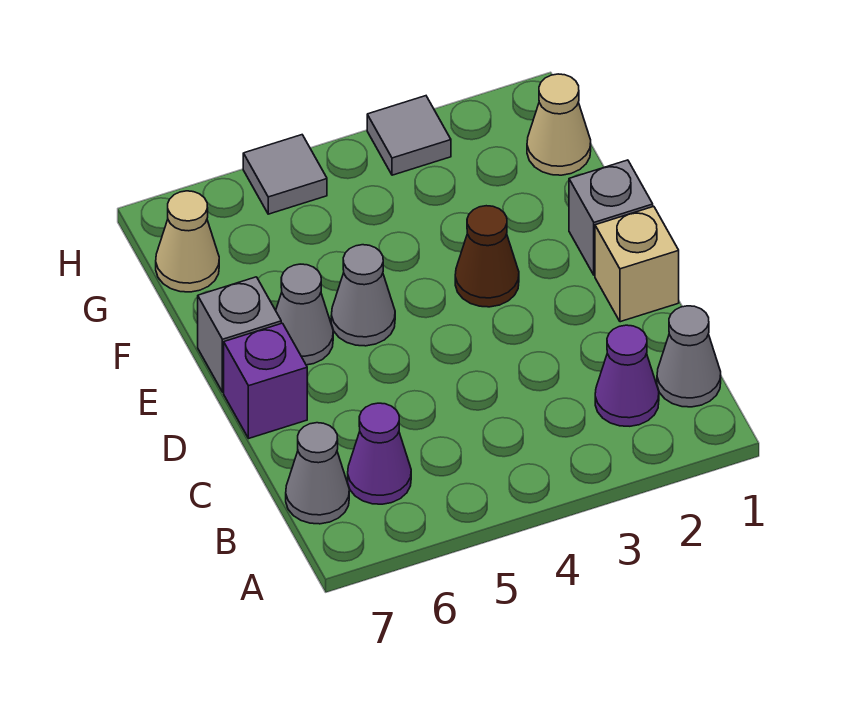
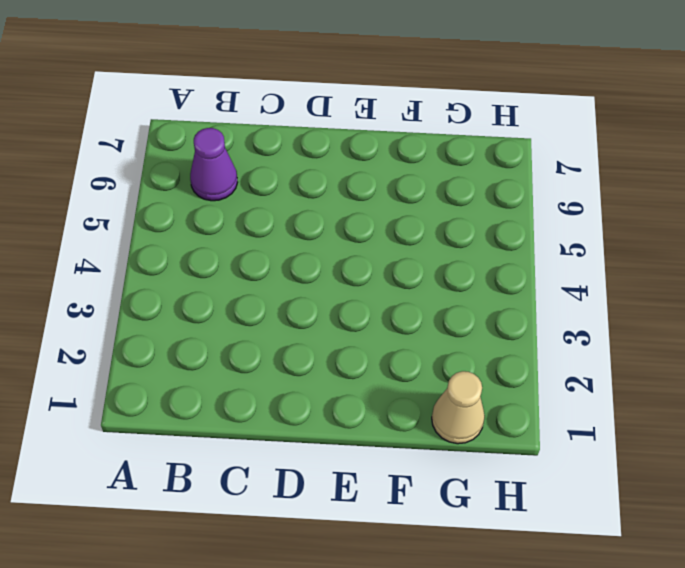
none -> grey cone B1 level 1
none -> purple cone B2 level 1
none -> grey cone B7 level 1

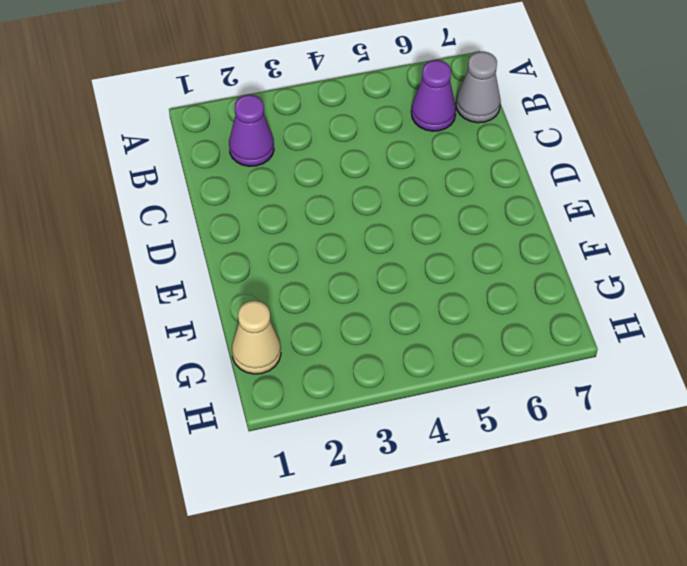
none -> grey cone B1 level 1
none -> tan brick D1 level 1
none -> purple brick D7 level 1

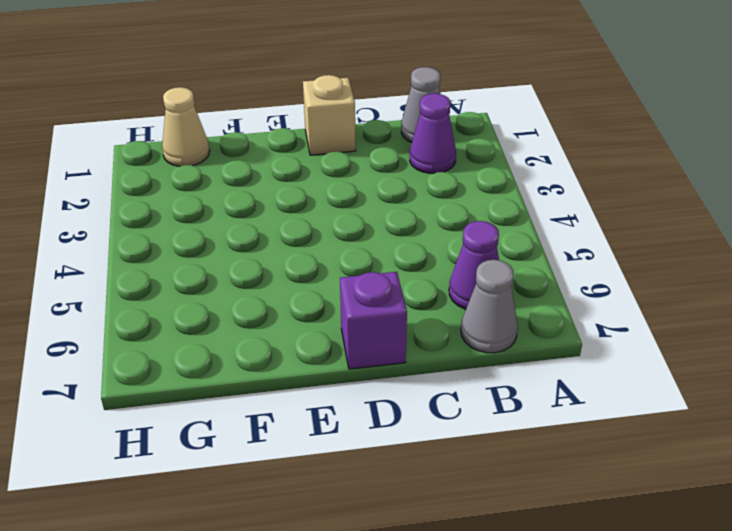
none -> grey brick E1 level 1
none -> brown cone E3 level 1
none -> grey cone E5 level 1

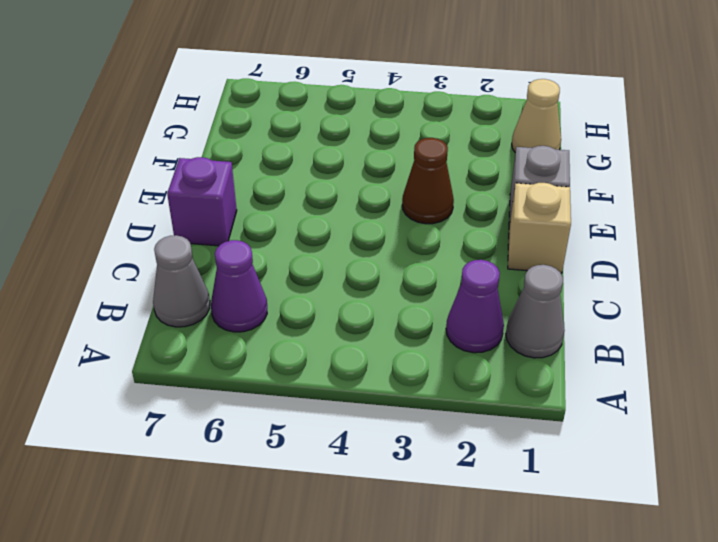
none -> grey cone E5 level 1
none -> grey cone E6 level 1
none -> grey brick E7 level 1

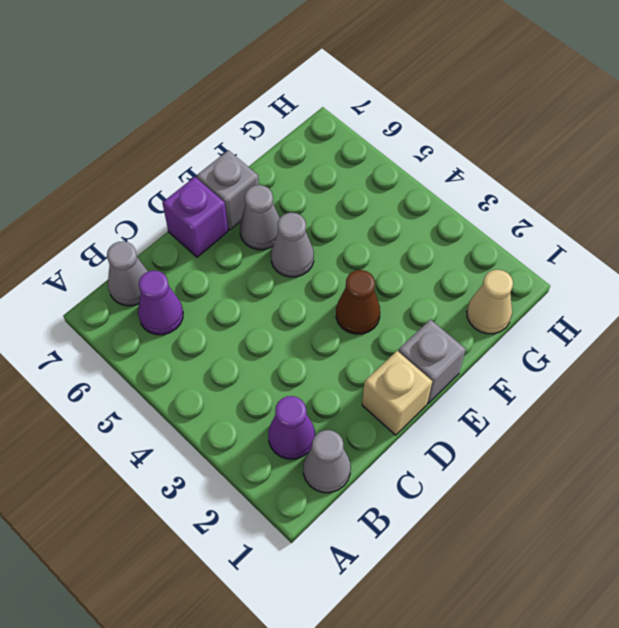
none -> tan cone G7 level 1
none -> grey tile H3 level 1
none -> grey tile H5 level 1

